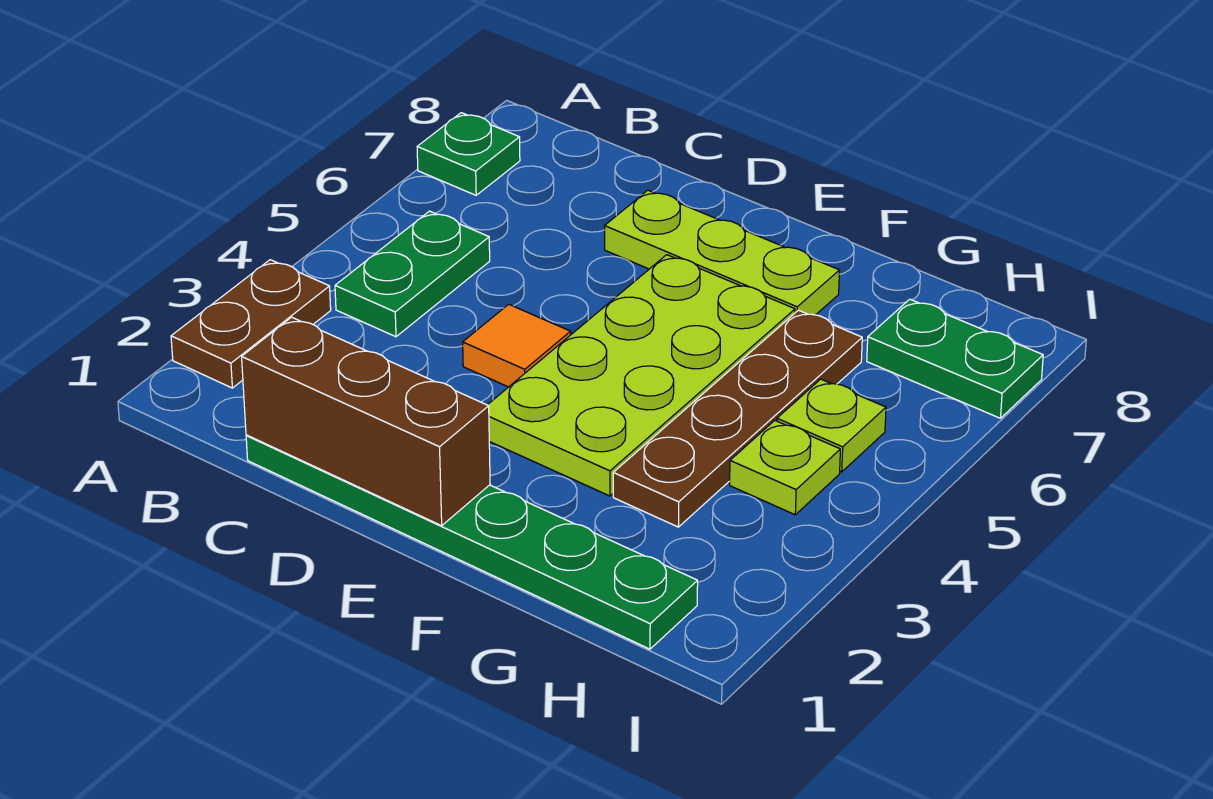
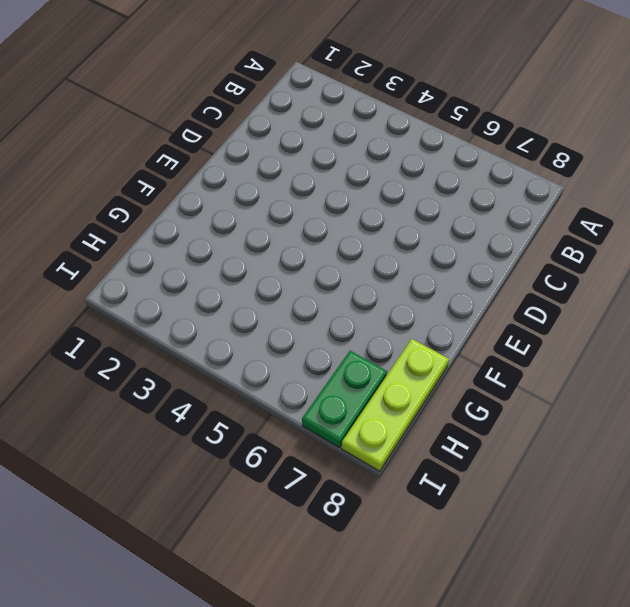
lime plate G8:I8 level 1 -> lime plate D7:F7 level 1
none -> brown plate A2:A3 level 1
none -> green plate A7 level 1
none -> green plate B4:B5 level 1

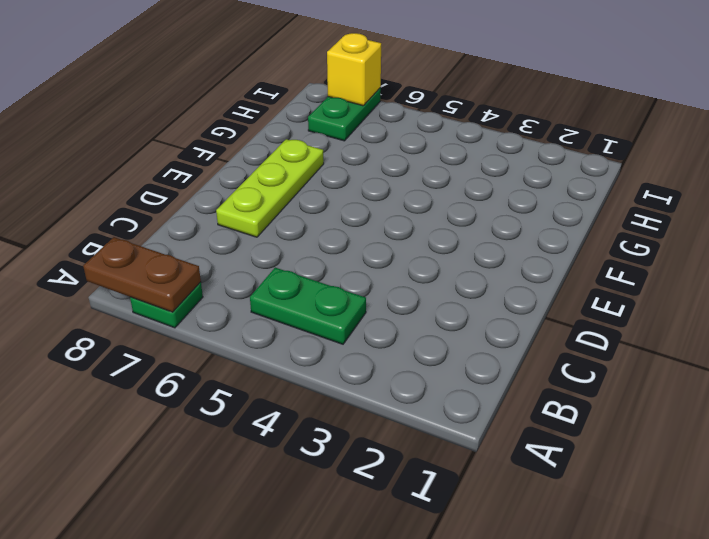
brown plate A7:A8 level 2 -> brown plate A2:A3 level 1
yellow brick I7 level 2 -> none
none -> green plate C1:H1 level 1
none -> orange tile D4 level 1
none -> lime plate E3:F6 level 1

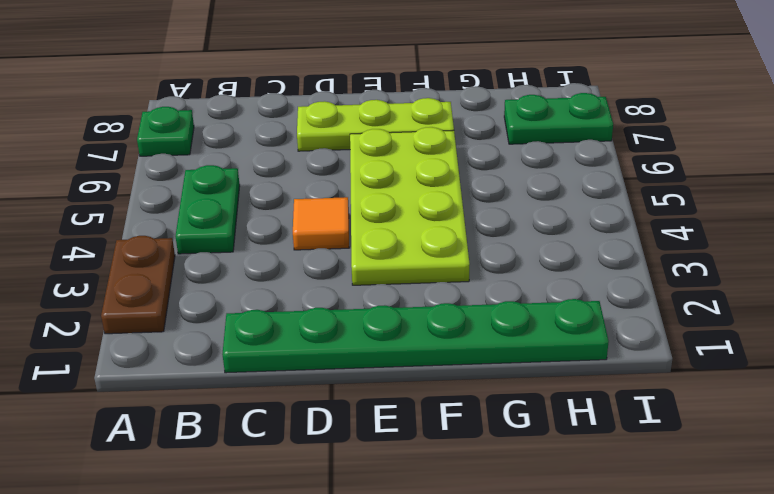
none -> brown plate G3:G6 level 1
none -> lime plate H4 level 1
none -> lime plate H5 level 1

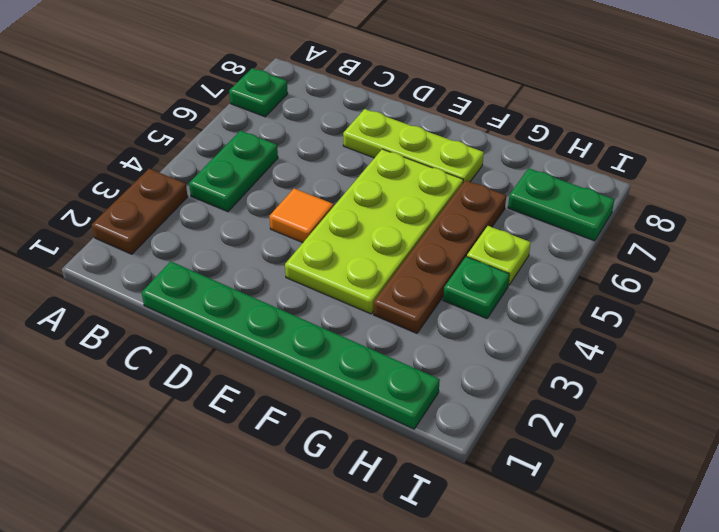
green plate H4 level 1 -> lime plate H4 level 1
none -> brown brick C1:E1 level 2

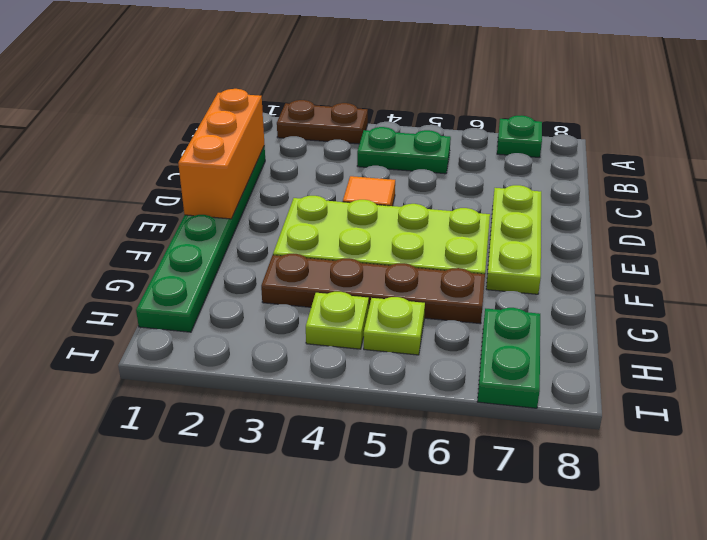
orange brick C1:E1 level 2 -> brown brick C1:E1 level 2

